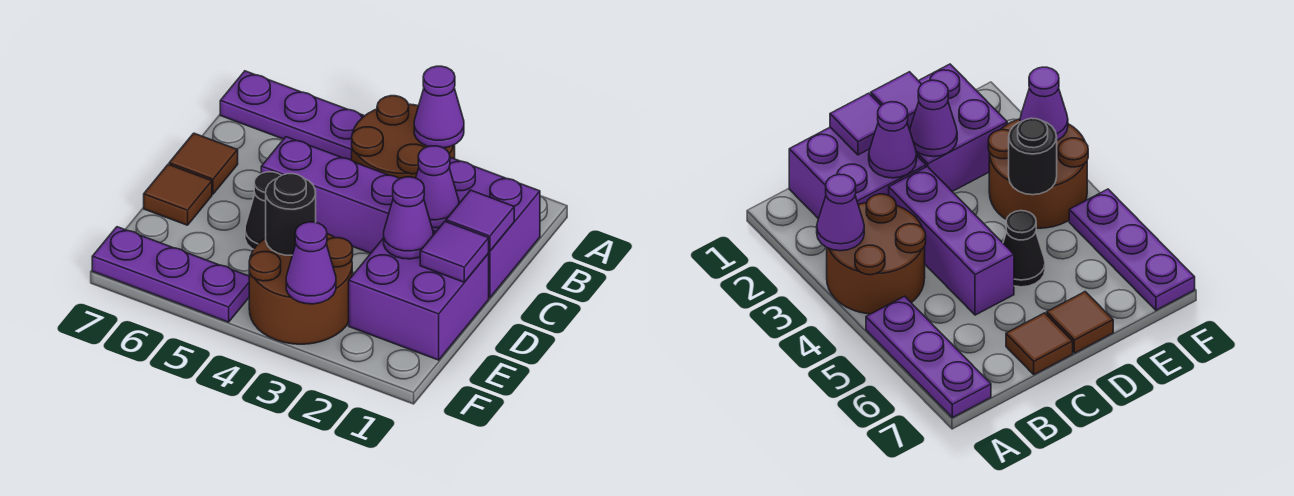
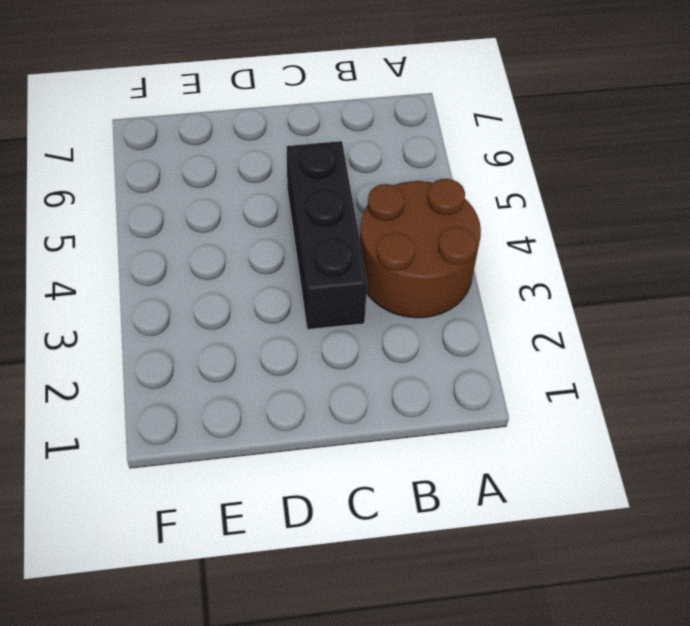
black brick C3:C5 level 1 -> purple brick C3:C5 level 1
none -> purple plate A5:A7 level 1
none -> purple brick B1:C2 level 1
none -> brown tile C7 level 1

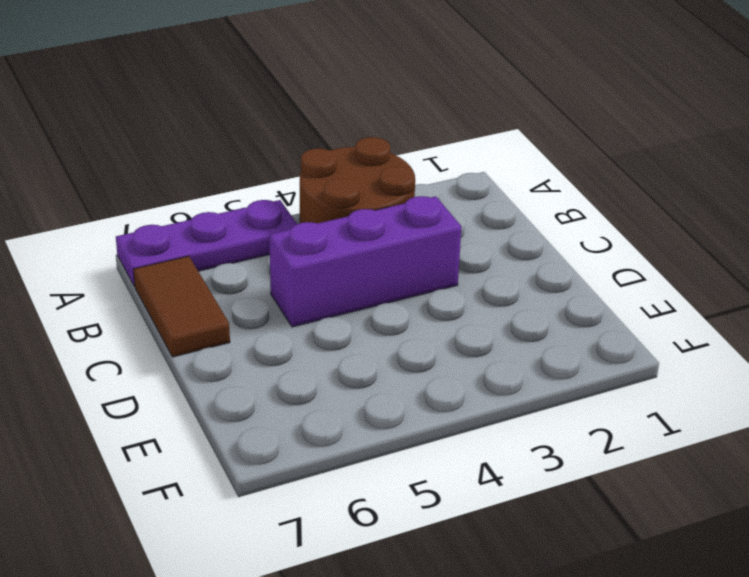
brown tile B7:C7 level 1 -> brown tile C7 level 1
none -> purple brick B1:C2 level 1
none -> purple brick D1:E2 level 1
none -> black cone D5 level 1

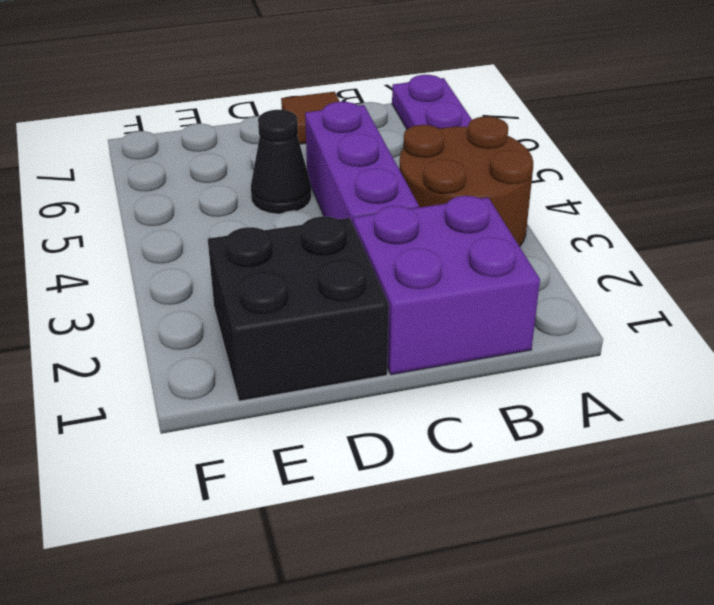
black brick D1:E2 level 1 -> purple brick D1:E2 level 1
none -> brown tile D7 level 1
none -> brown round brick E3:F4 level 1
none -> purple plate F5:F7 level 1

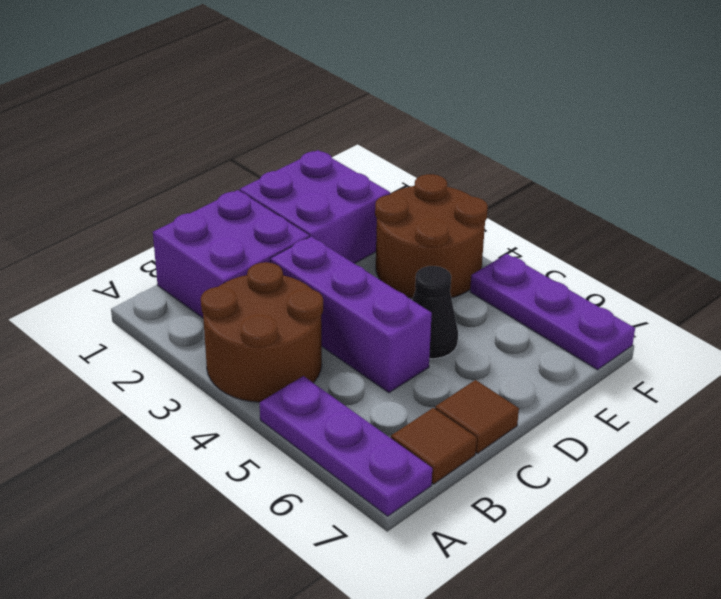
brown tile B7 level 1 -> brown tile D7 level 1
none -> purple cone A3 level 2
none -> purple tile C1 level 2
none -> purple cone C2 level 2

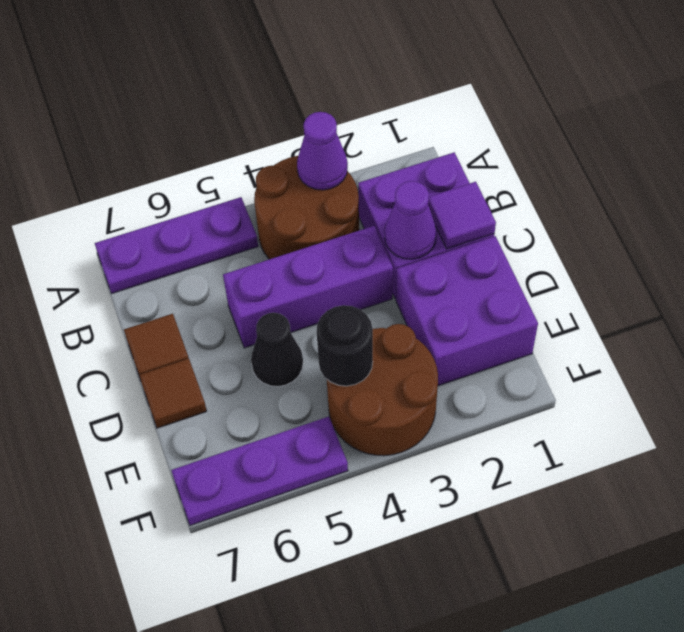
none -> purple tile D1 level 2
none -> purple cone D2 level 2
none -> purple cone F3 level 2

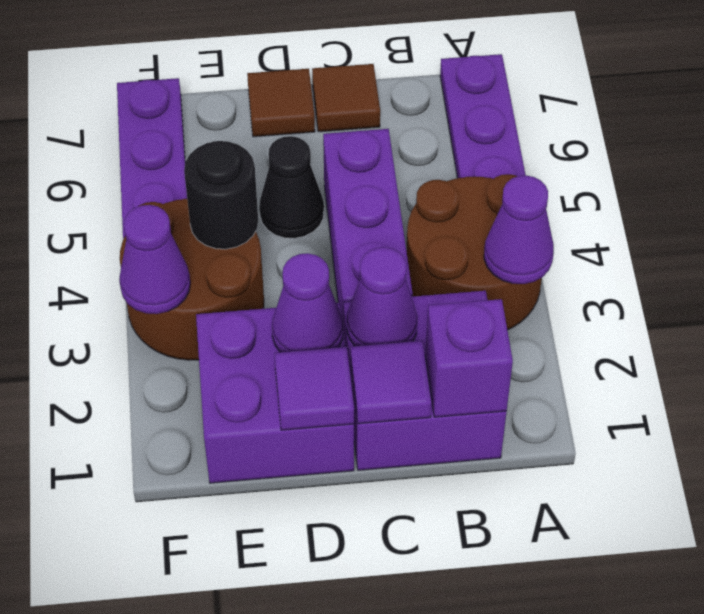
purple brick B1 level 2 -> none

